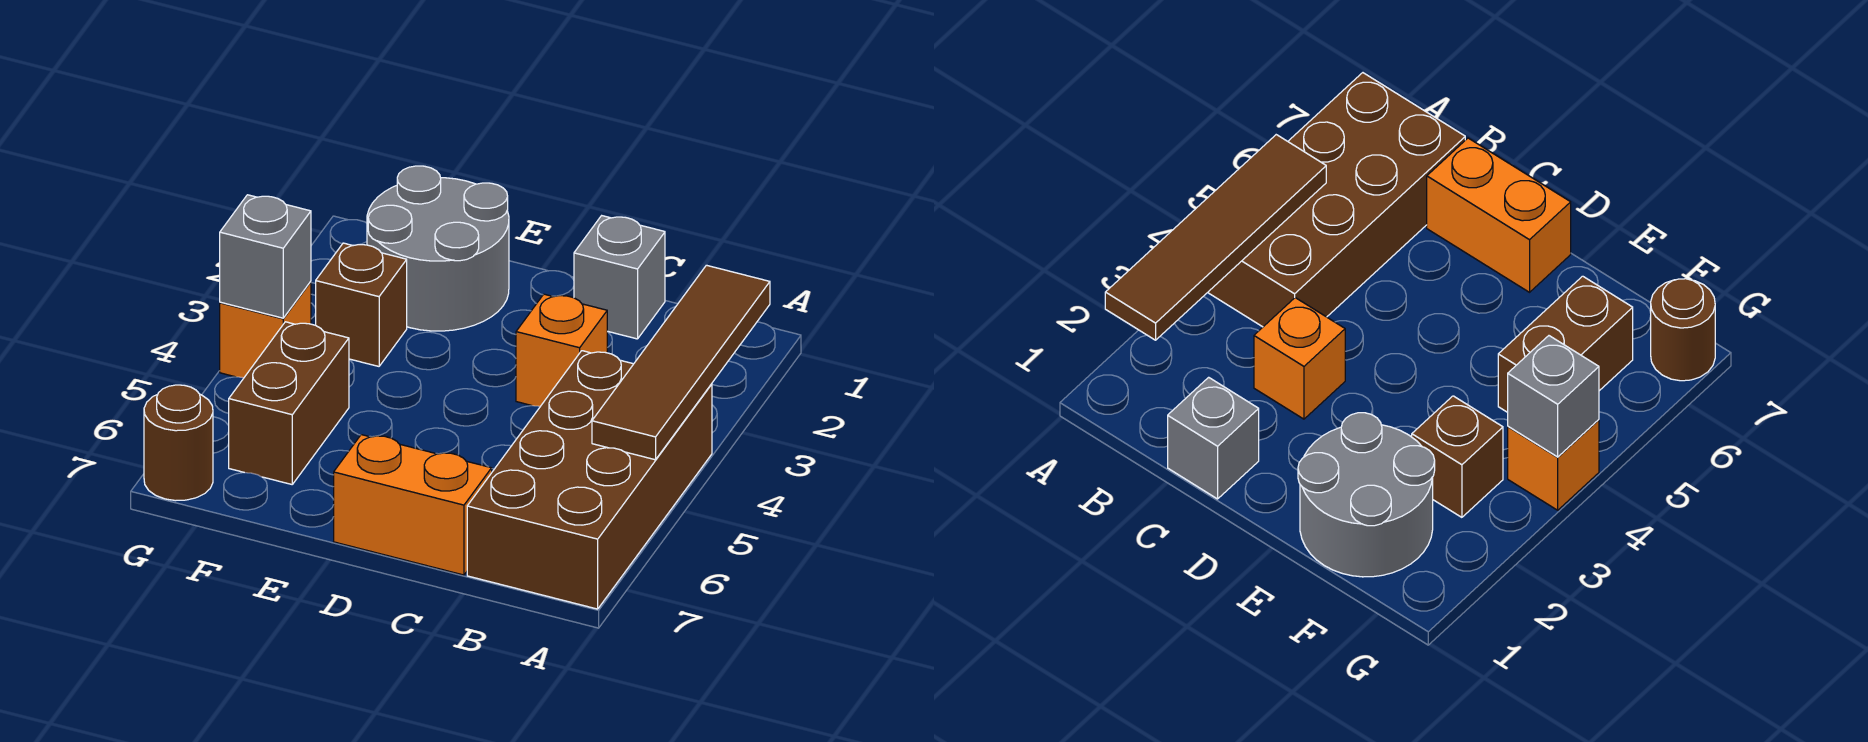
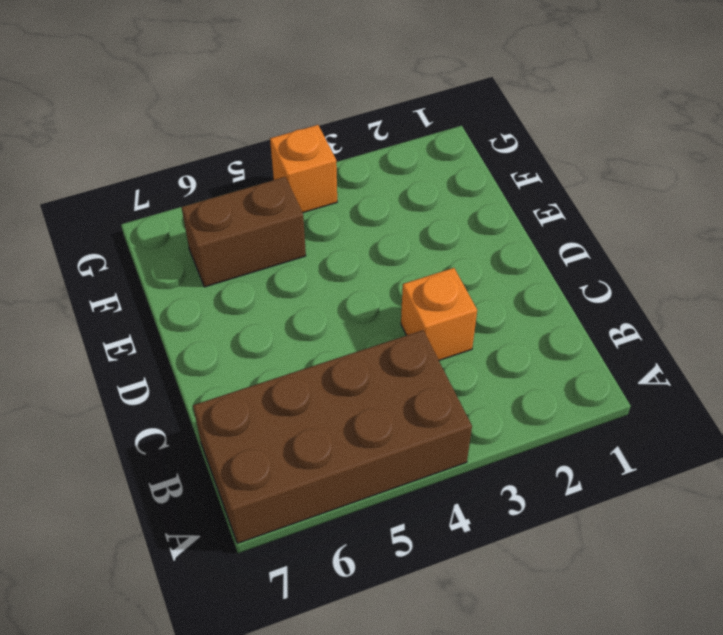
none -> grey brick C1 level 1
none -> orange brick C7:D7 level 1

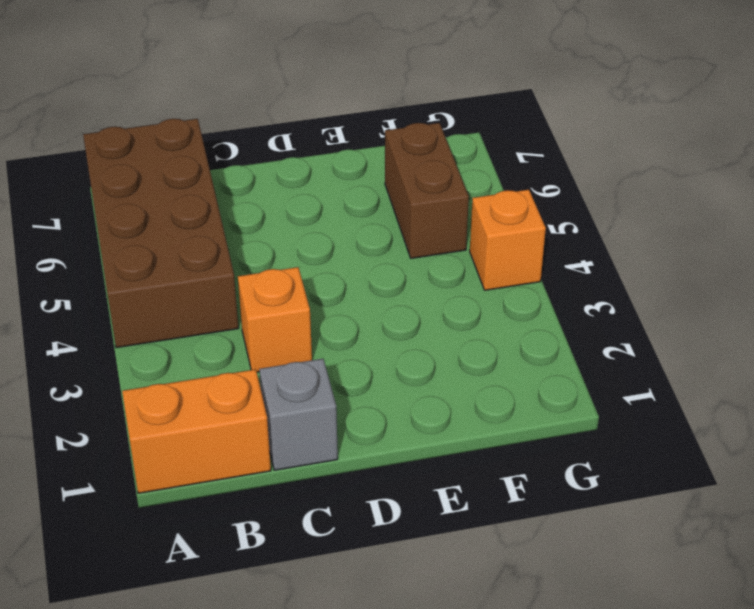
orange brick A1:B1 level 1 -> orange brick C7:D7 level 1
none -> grey round brick E1:F2 level 1
none -> brown brick F3 level 1

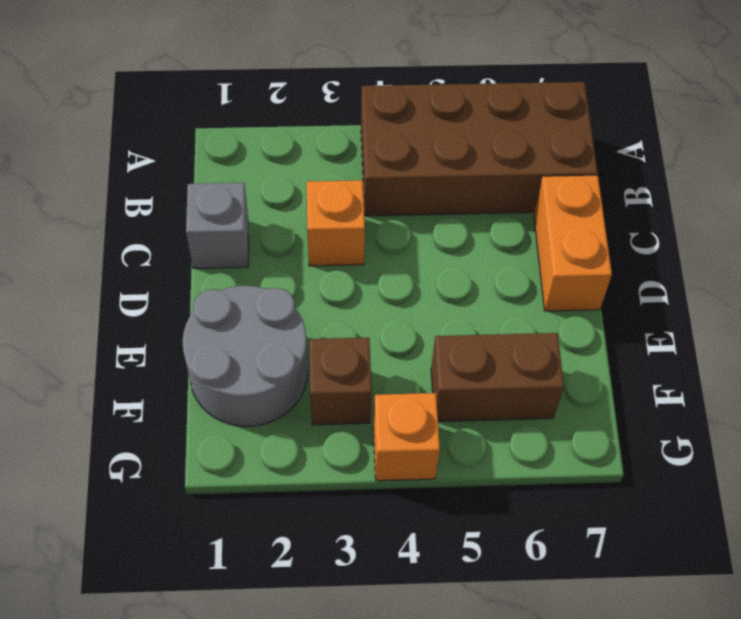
none -> brown round brick G7 level 1
none -> brown tile A2:A5 level 2

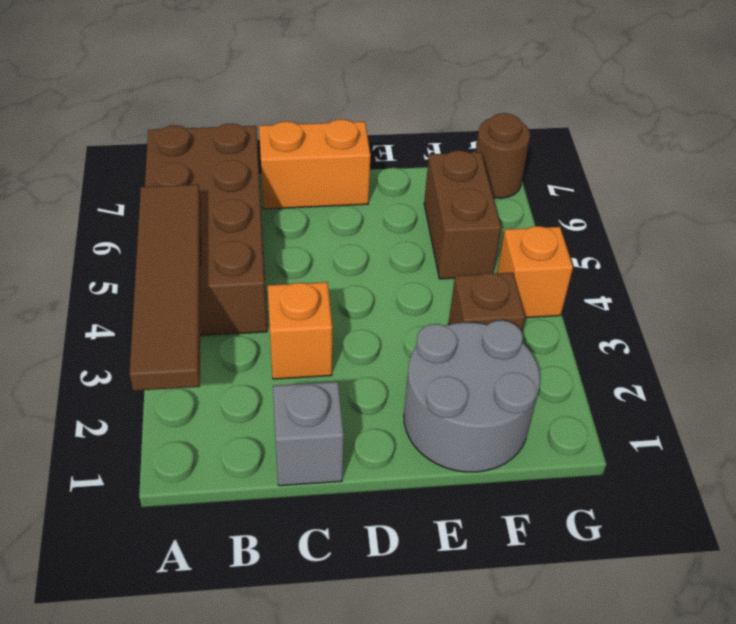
none -> grey brick G4 level 2

